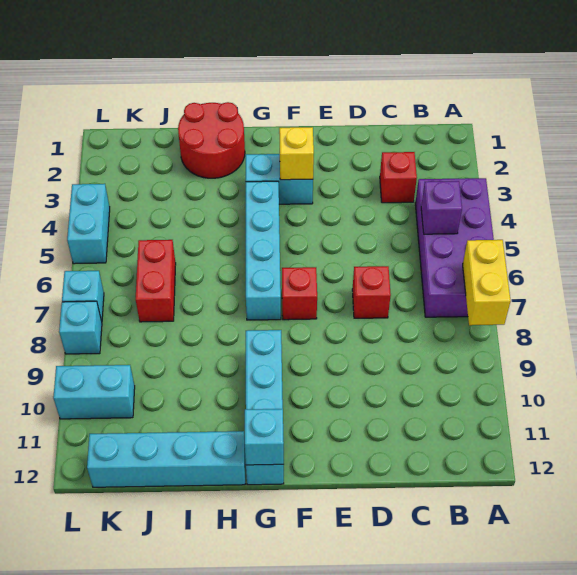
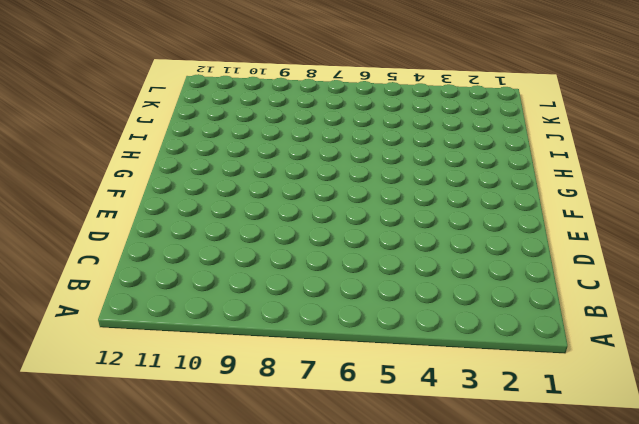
none -> purple brick A4:B7 level 1
none -> red brick C3 level 1
none -> red brick D7 level 1

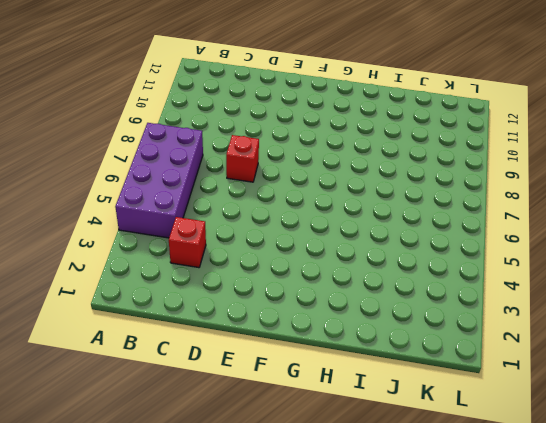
none -> cyan brick F3:G3 level 1
none -> red brick F7 level 1
none -> cyan brick G4:G7 level 1

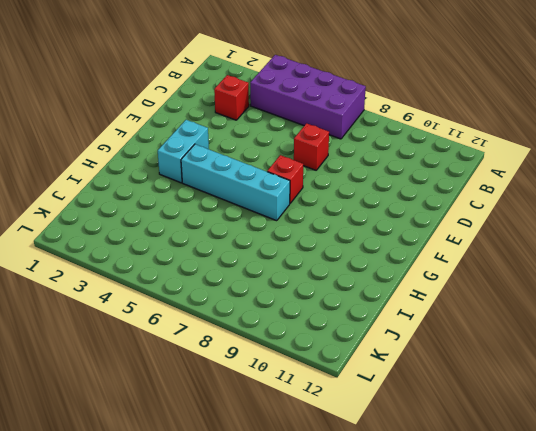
none -> cyan brick G9:G12 level 1
none -> red round brick H1:I2 level 1
none -> cyan brick H12:K12 level 1

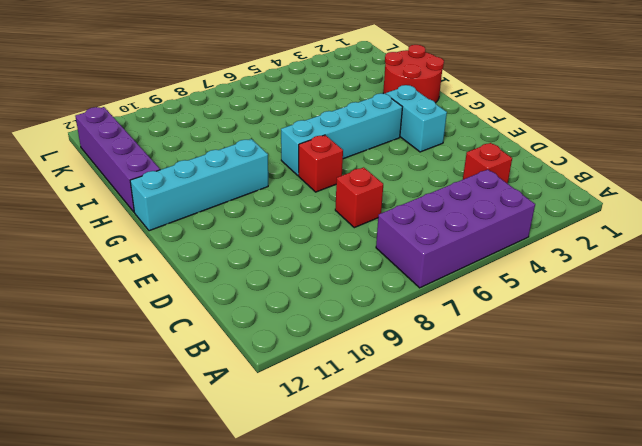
purple brick H12:K12 level 1 -> cyan brick H12:K12 level 1
none -> red brick J6:J7 level 1
none -> cyan brick K10:L10 level 1
none -> cyan brick L4:L5 level 1

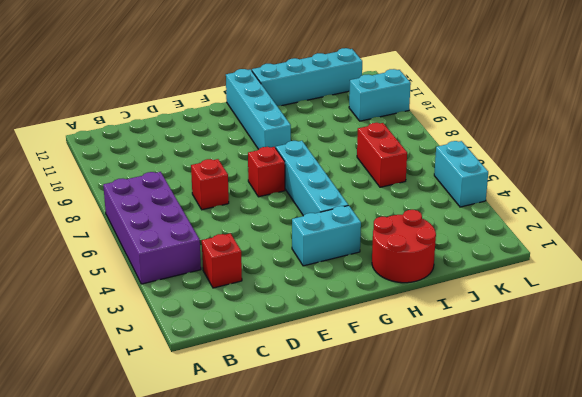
none -> cyan brick L7 level 1
none -> cyan brick L8 level 1
none -> yellow brick A7:A8 level 2

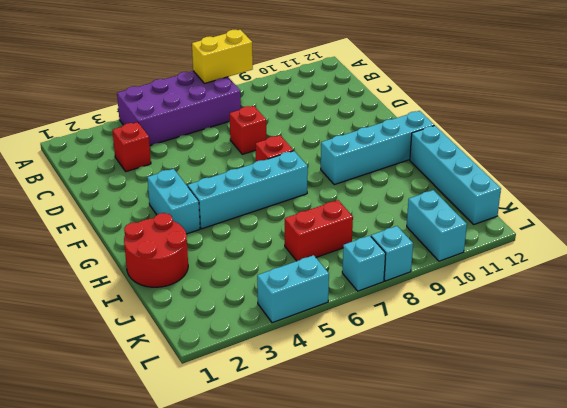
none -> purple brick B5 level 2
none -> yellow brick F3 level 2
none -> cyan brick G12 level 2

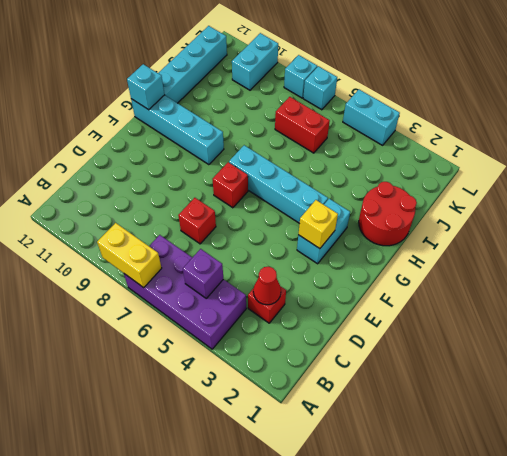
red cone C3 level 2 -> none

